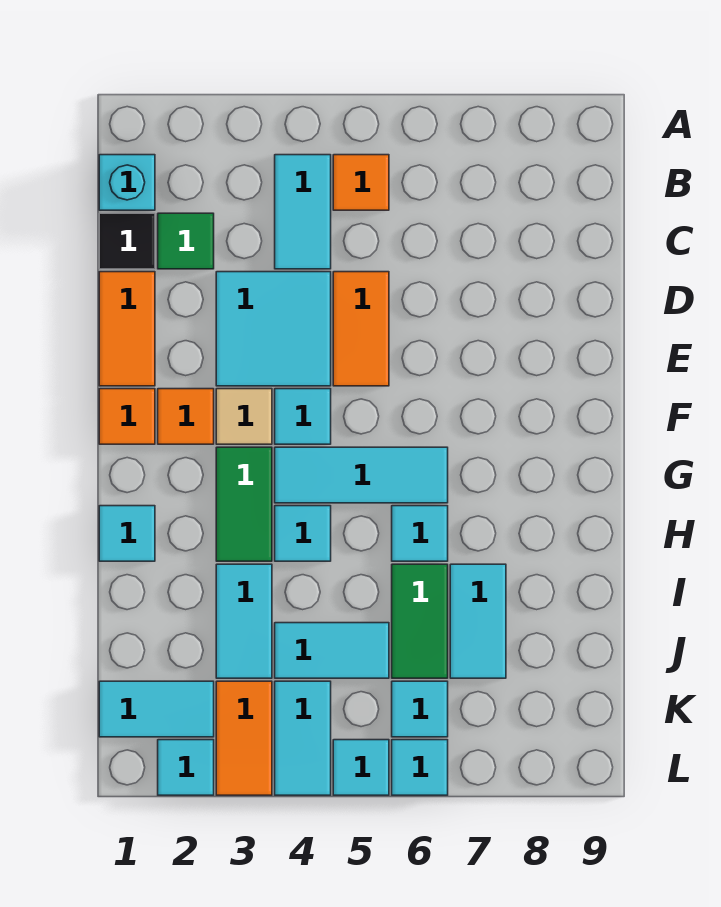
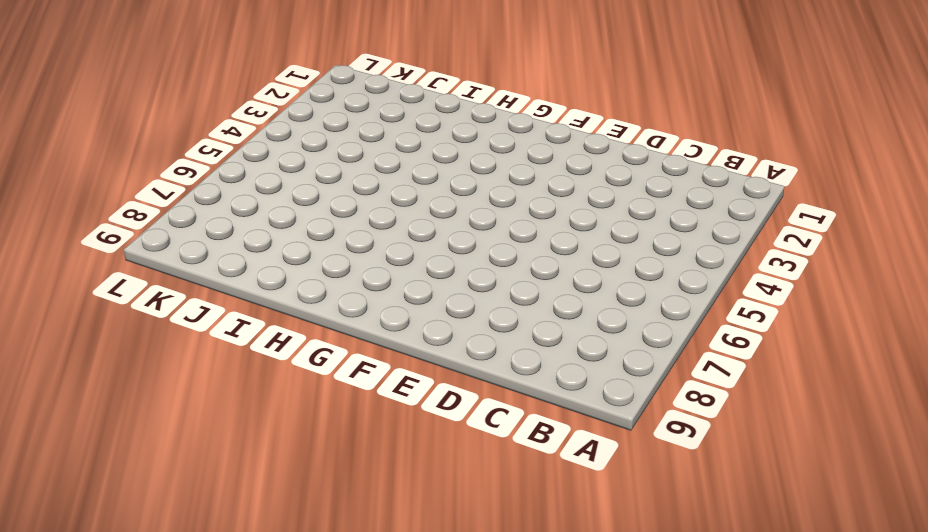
none -> cyan brick B1 level 1
none -> cyan tile B4:C4 level 1
none -> orange tile B5 level 1

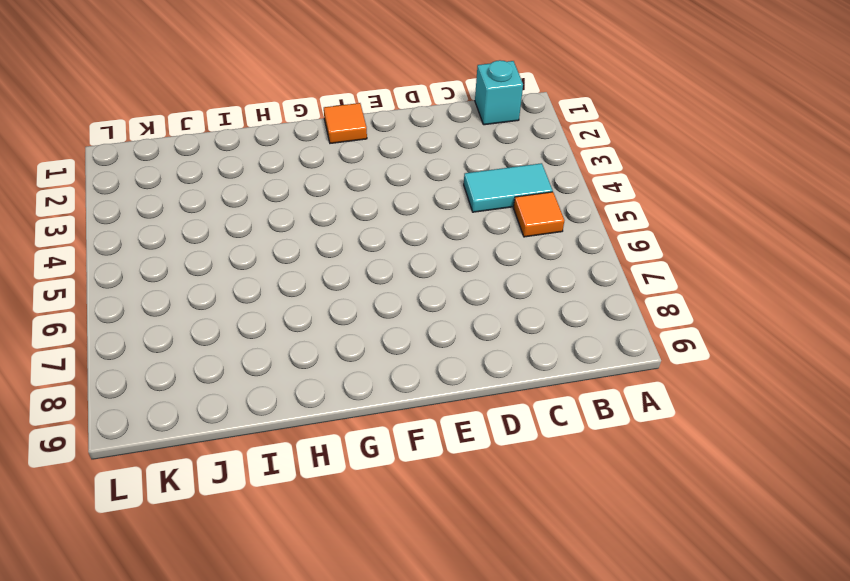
none -> black tile C1 level 1
none -> green tile C2 level 1
none -> orange tile D1:E1 level 1

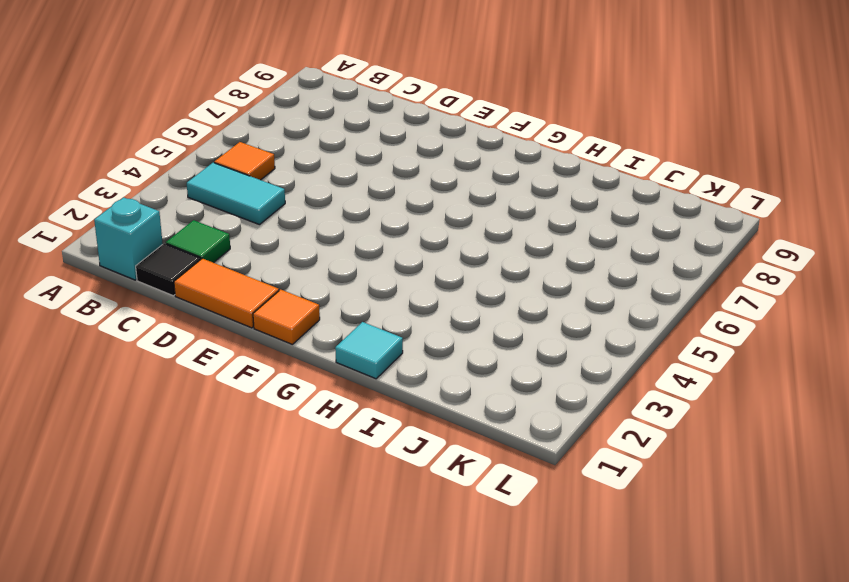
none -> cyan tile D3:E4 level 1
none -> orange tile D5:E5 level 1
none -> orange tile F2 level 1

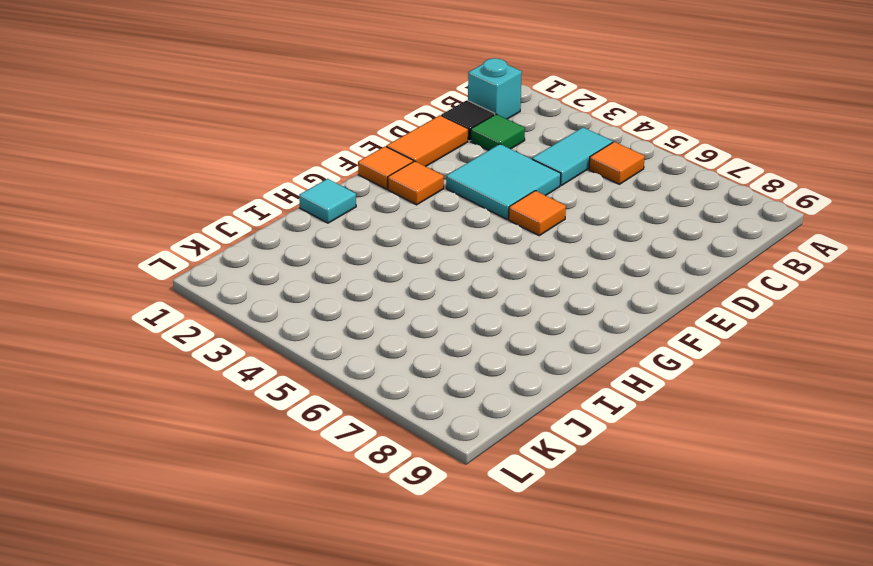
orange tile E5 level 1 -> orange tile D5:E5 level 1
none -> tan tile F3 level 1
none -> cyan tile F4 level 1
none -> green tile G3:H3 level 1

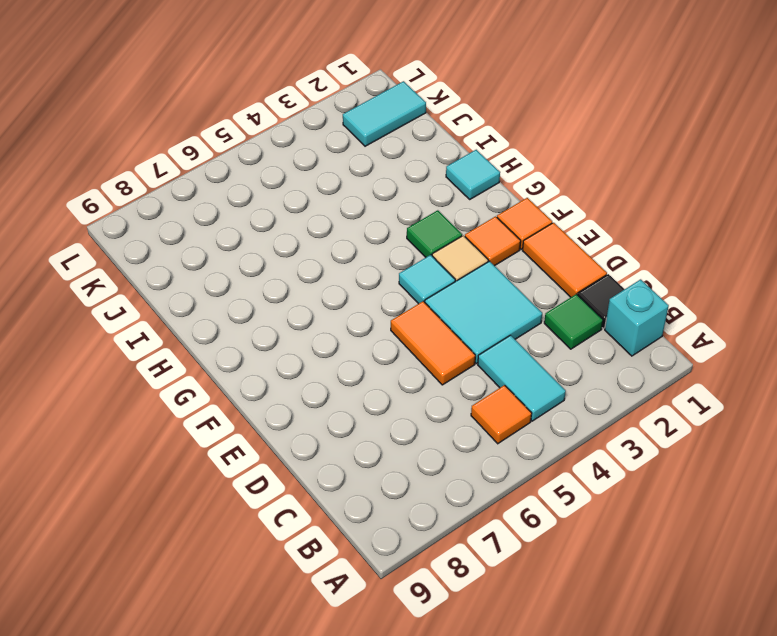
green tile G3 level 1 -> green tile G3:H3 level 1
none -> cyan tile G4:G6 level 1
none -> cyan tile H4 level 1
none -> cyan tile H6 level 1

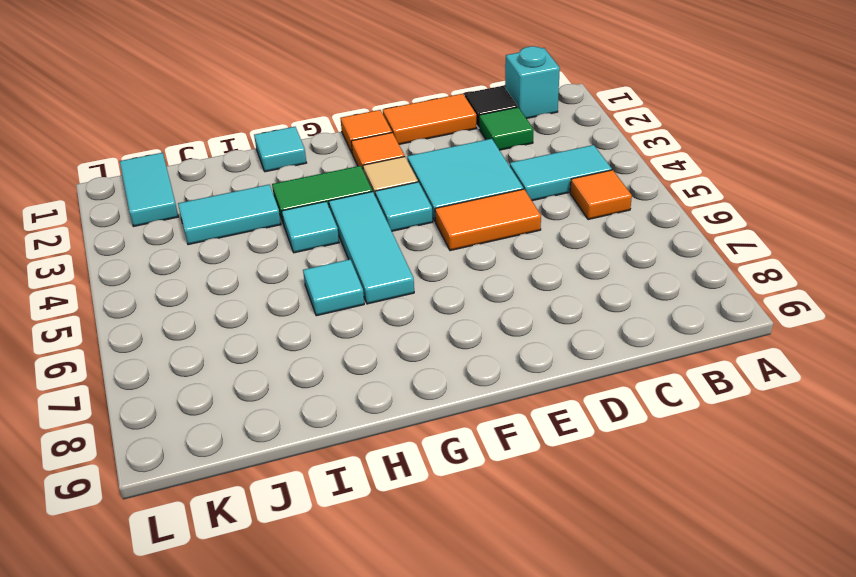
none -> green tile I6:J6 level 1
none -> cyan tile I7:J7 level 1
none -> cyan tile J4:J5 level 1

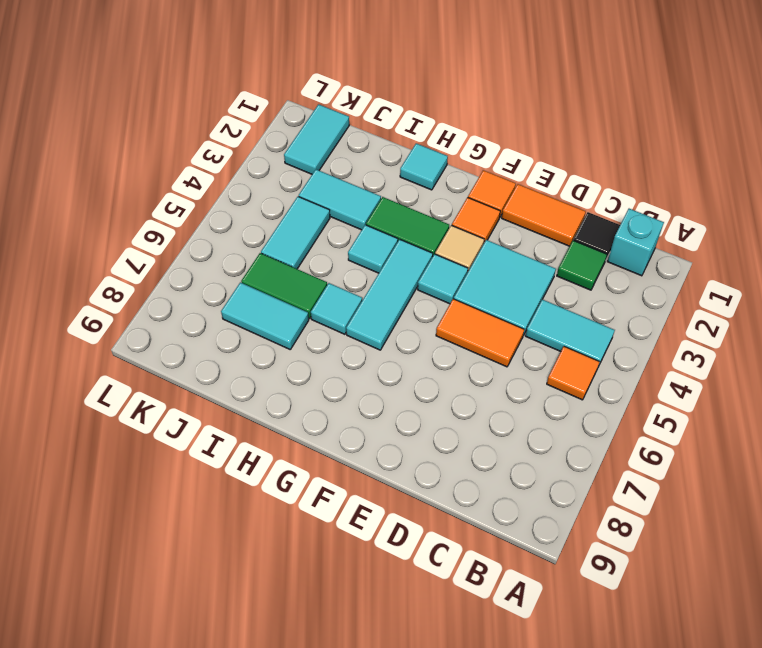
none -> orange tile K3:L3 level 1
none -> cyan tile K4:L4 level 1
none -> cyan tile K6 level 1

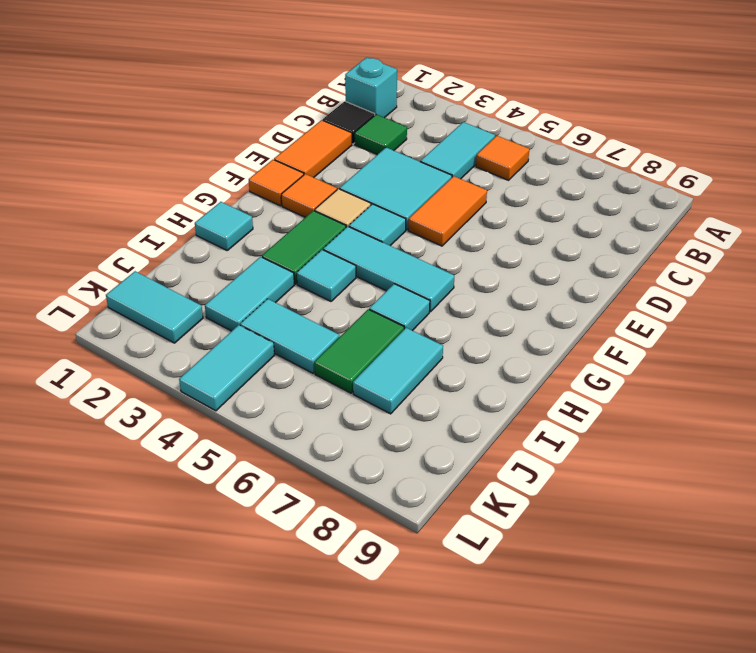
none -> orange tile K3:L3 level 1
none -> cyan tile K6 level 1
none -> cyan tile L2 level 1

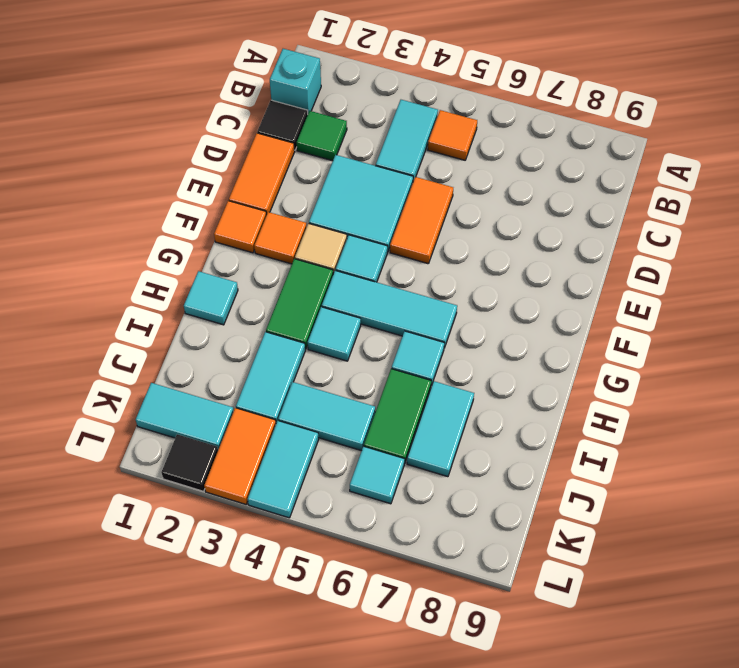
black tile L2 level 1 -> cyan tile L2 level 1
none -> cyan tile L5 level 1
none -> cyan tile L6 level 1

